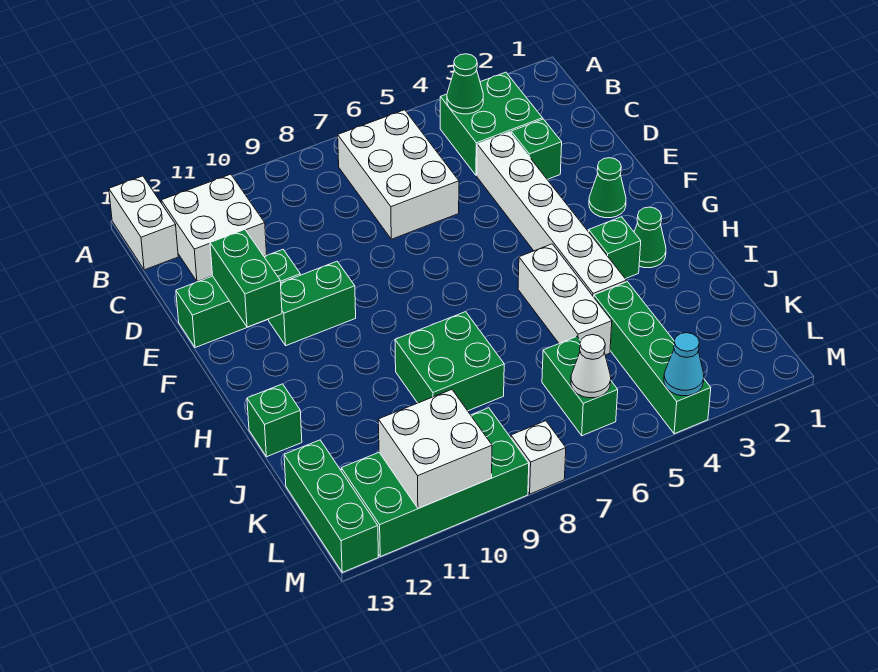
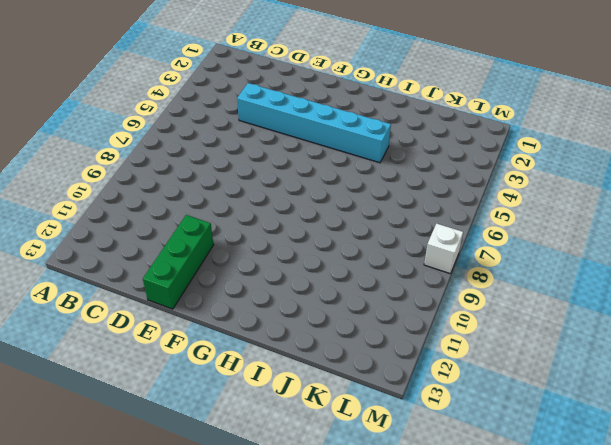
cyan brick D4:I4 level 1 -> white brick D4:I4 level 1
none -> white brick A13:B13 level 1
none -> green brick B3:C4 level 1
none -> white brick B6:D7 level 1

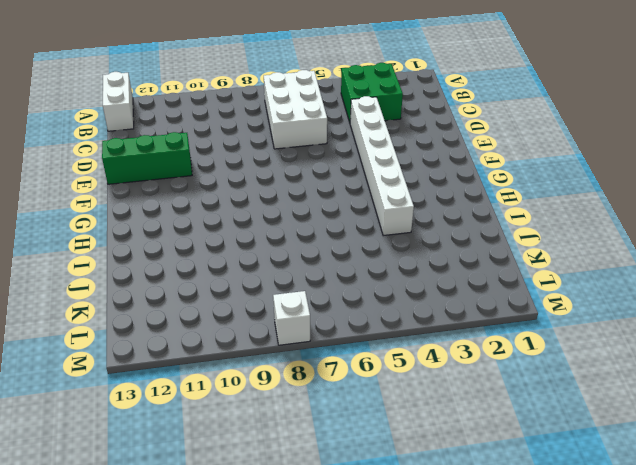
none -> white brick B11:C12 level 1
none -> green brick D3 level 1
none -> green cone F2 level 1

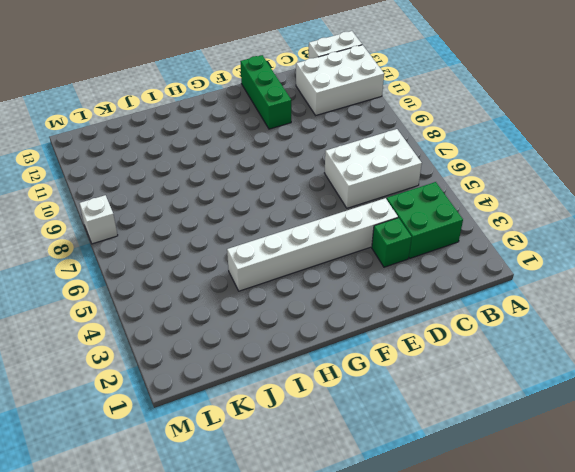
white brick A11:C12 level 1 -> white brick B11:C12 level 1
none -> green cone F2 level 1
none -> green brick F10:F11 level 1
none -> green cone H2 level 1

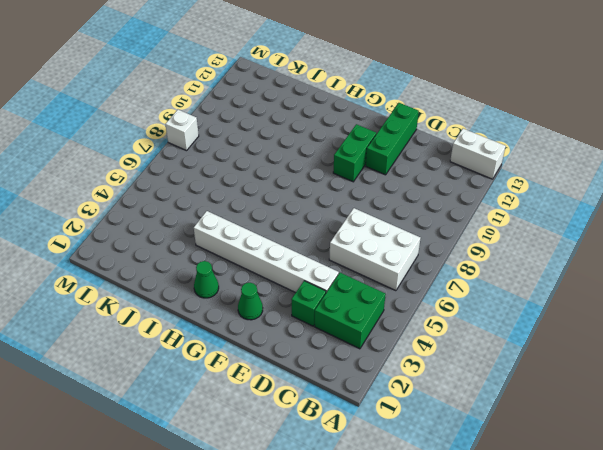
none -> white brick B11:C12 level 1
none -> green brick H3 level 1
none -> white brick H5:J5 level 1

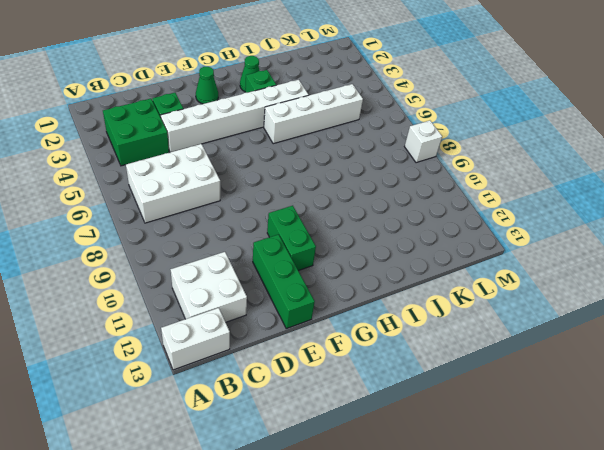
white brick H5:K5 level 1 -> white brick H5:J5 level 1
none -> green brick I8:J9 level 1
none -> green brick I13 level 1
none -> green brick J4:M4 level 1

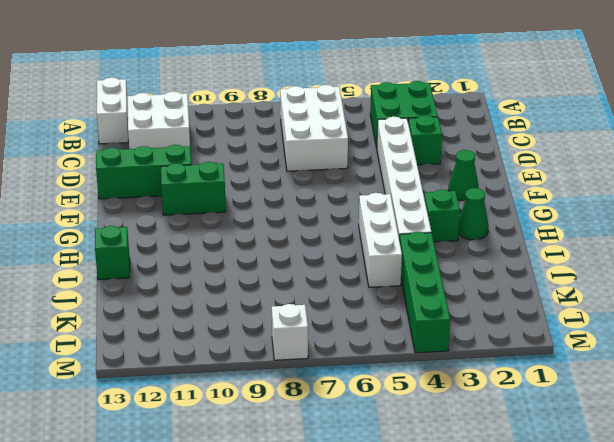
none -> green brick I8:J9 level 1
none -> green brick K6:L6 level 1
none -> green brick K13:M13 level 1

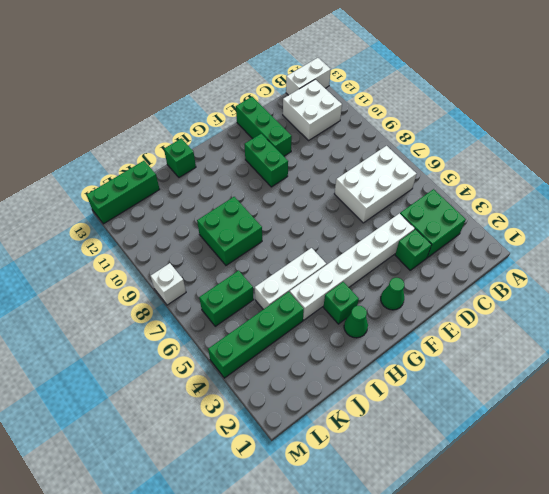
none -> green brick L9:M12 level 1
none -> green cone B4 level 2
none -> green brick E12:F12 level 2

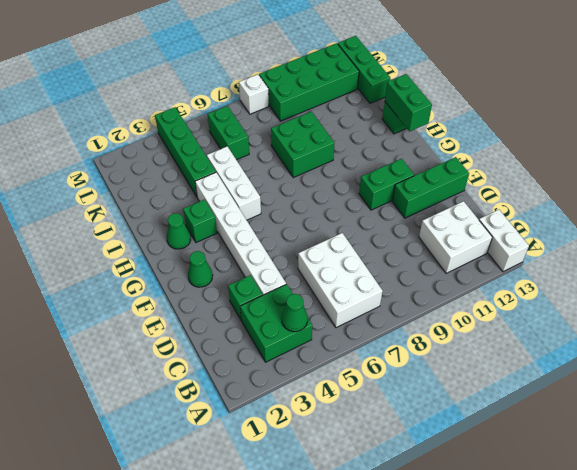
green brick H13:I13 level 2 -> green brick E12:F12 level 2
none -> white cone L6 level 2
none -> white brick L10:M11 level 2
none -> cyan cone M4 level 2

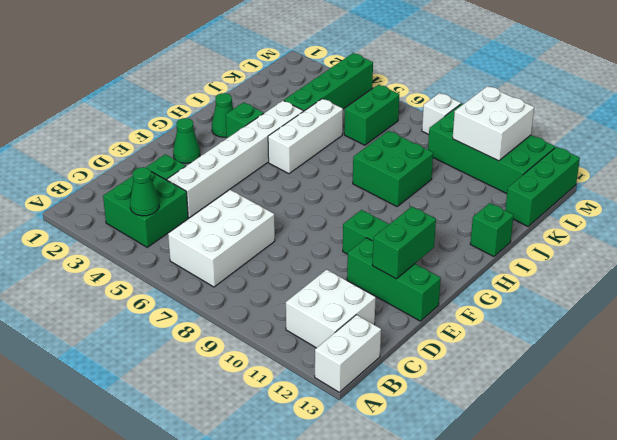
none -> white cone L6 level 2
none -> cyan cone M4 level 2

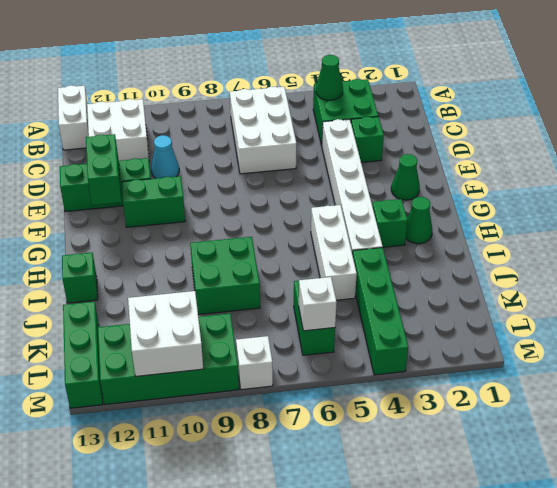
cyan cone D10 level 1 -> cyan cone M4 level 2
white brick L6 level 2 -> white cone L6 level 2

